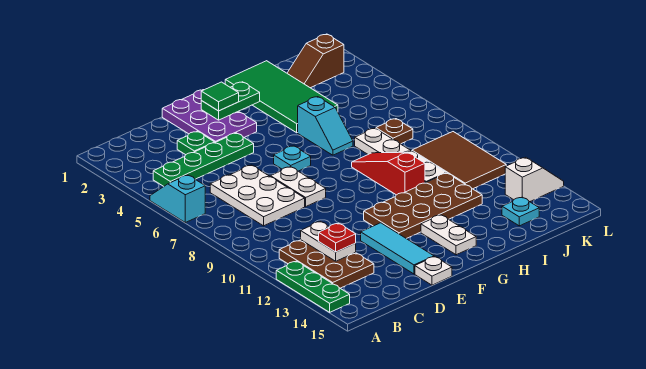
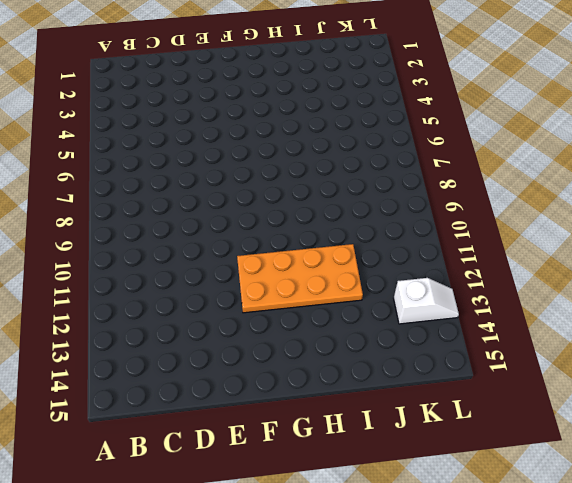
orange plate F11:I12 level 1 -> brown plate F11:I12 level 1
none -> cyan slope A5:A6 level 1 top 6
none -> green plate A12:A14 level 1
none -> green plate B4:E4 level 1

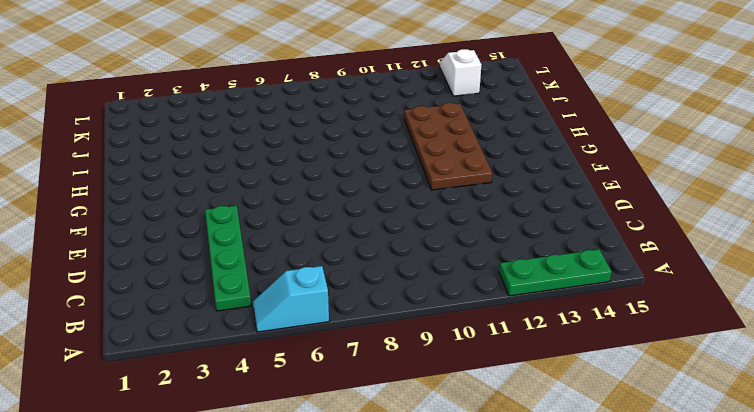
none -> brown plate B11:C13 level 1
none -> white plate C6:D8 level 1
none -> green plate D3 level 1

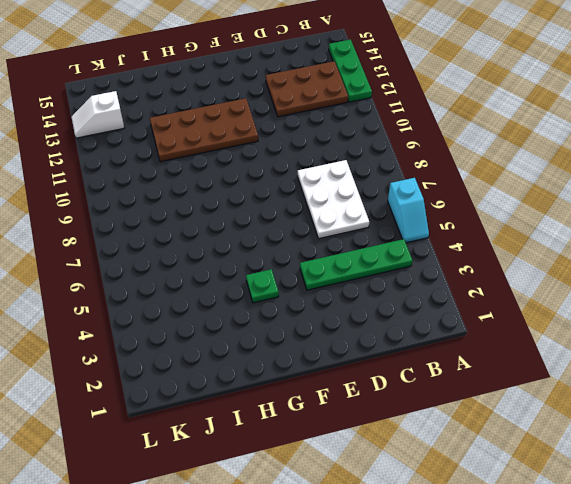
brown plate B12:D13 level 1 -> brown plate B11:C13 level 1
green plate G4 level 1 -> green plate D3 level 1
none -> purple plate E1:F3 level 1
none -> white plate E7:E8 level 1
none -> cyan tile E12:E14 level 1

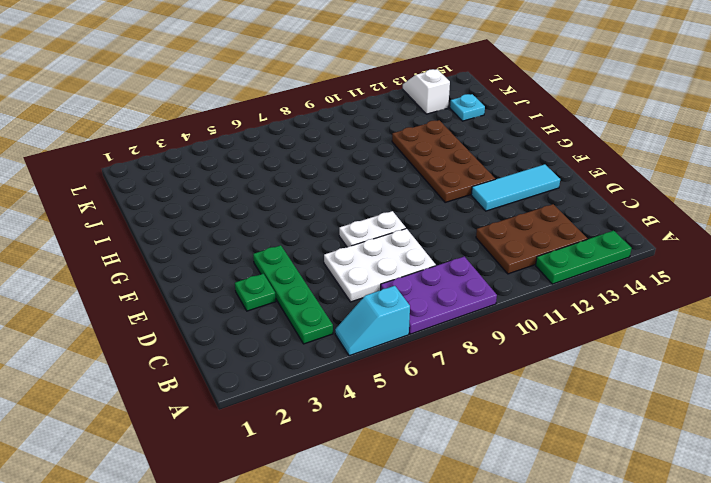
purple plate A7:B9 level 1 -> purple plate E1:F3 level 1
none -> white plate E15 level 1
none -> cyan plate F6 level 1
none -> white plate G13:G14 level 1

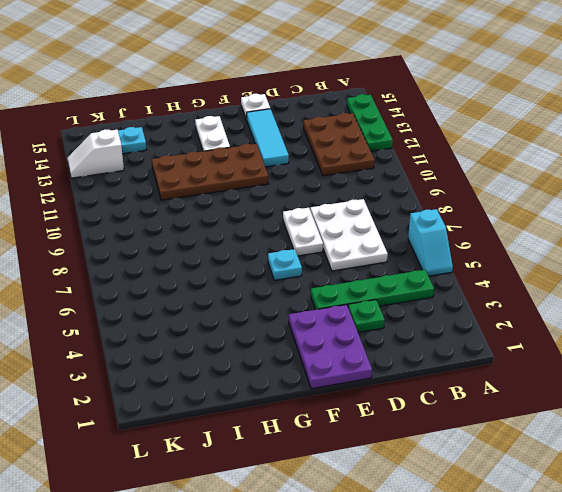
none -> green tile H1:I4 level 1
none -> cyan slope H5:H6 level 1 top 5
none -> red slope H8:H10 level 1 top 10

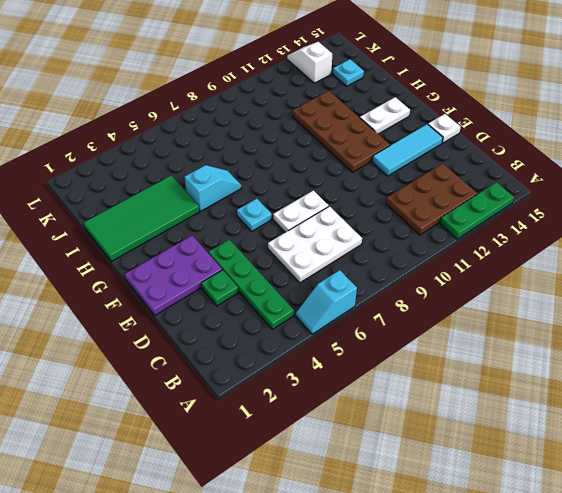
none -> red slope H8:H10 level 1 top 10
none -> white plate I7:I10 level 1
none -> brown slope J2:K2 level 1 top K

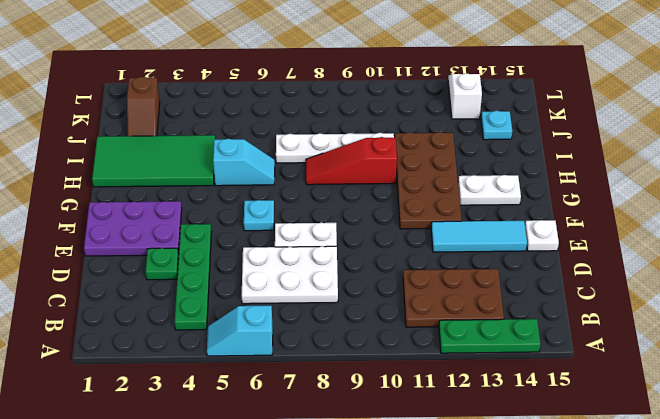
none -> brown plate J7 level 1
none -> brown tile J9:K11 level 1
none -> white plate C11:C12 level 2

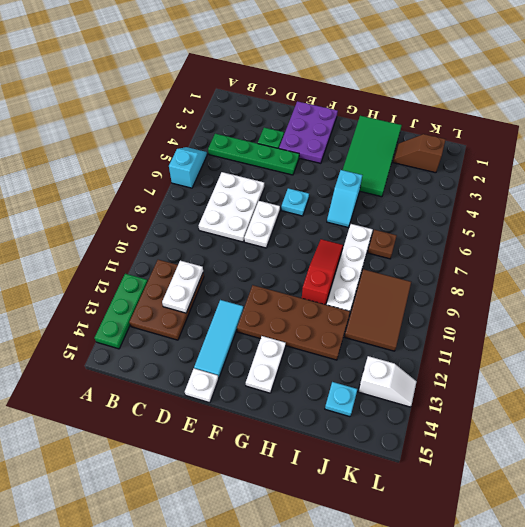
none -> green plate F2:G2 level 2
none -> red plate C12 level 3
none -> green tile F2 level 3

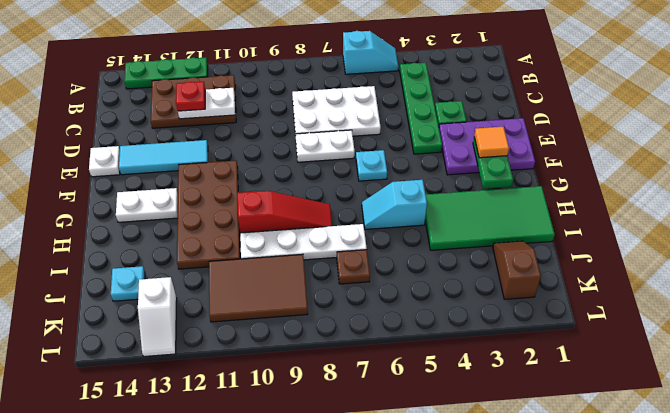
orange tile F2 level 3 -> green tile F2 level 3

